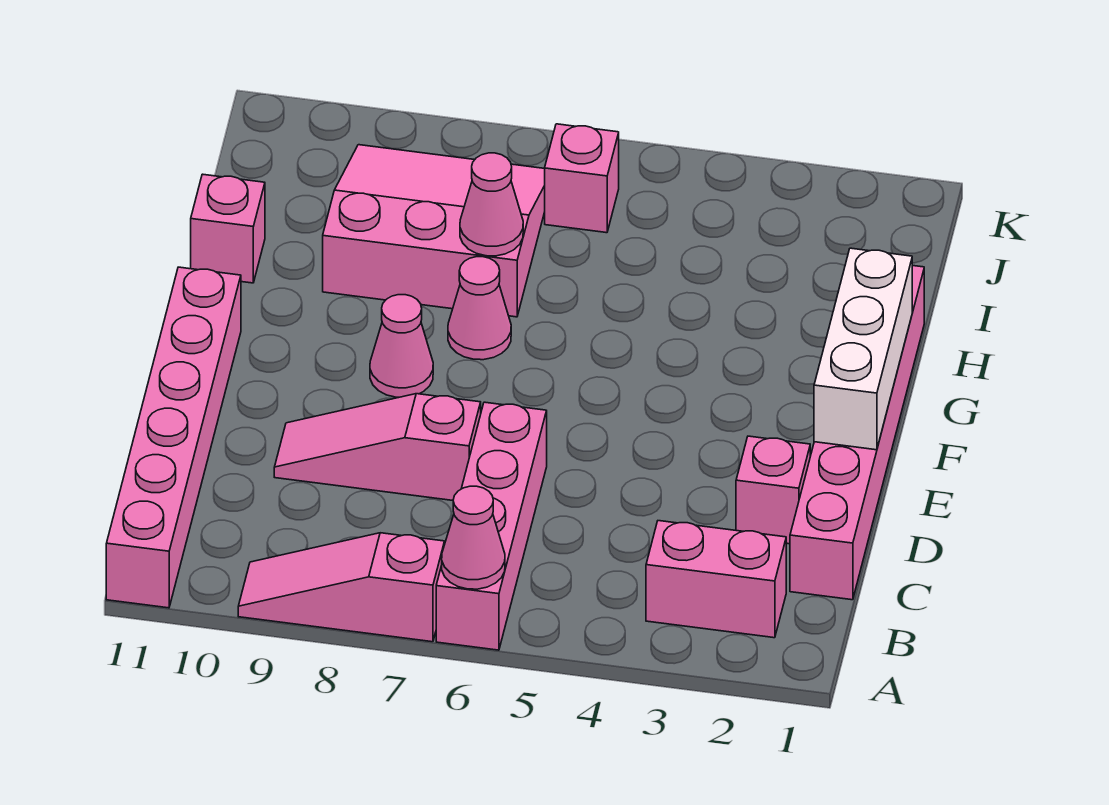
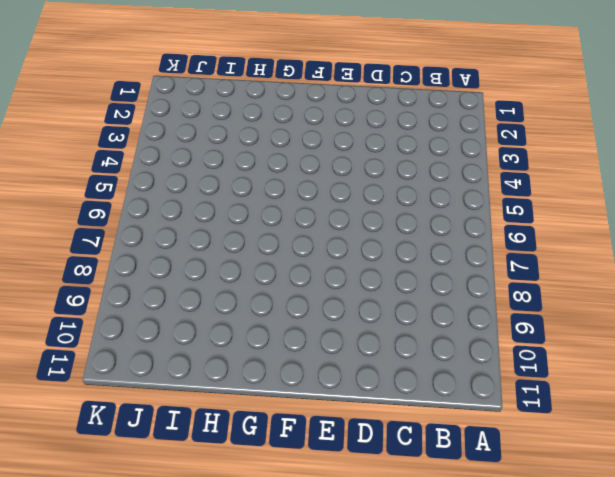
none -> pink brick A6:D6 level 1
none -> pink slope A7:A9 level 1 top 7
none -> pink brick A11:F11 level 1

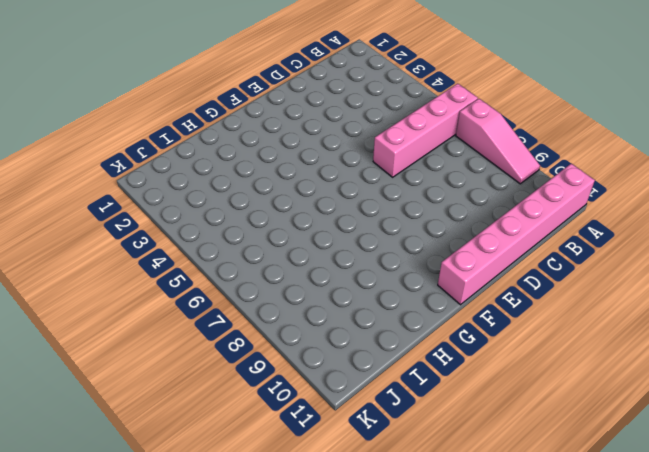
none -> pink brick B2:B3 level 1
none -> pink brick C1:H1 level 1
none -> pink brick D2 level 1

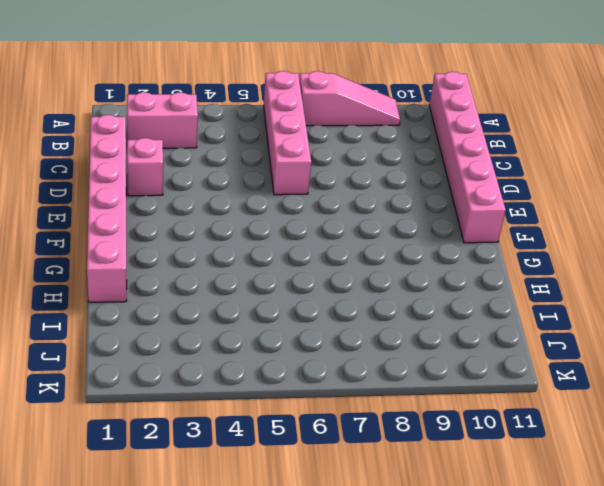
none -> pink slope D7:D9 level 1 top 7
none -> pink cone F8 level 1
none -> pink cone G7 level 1

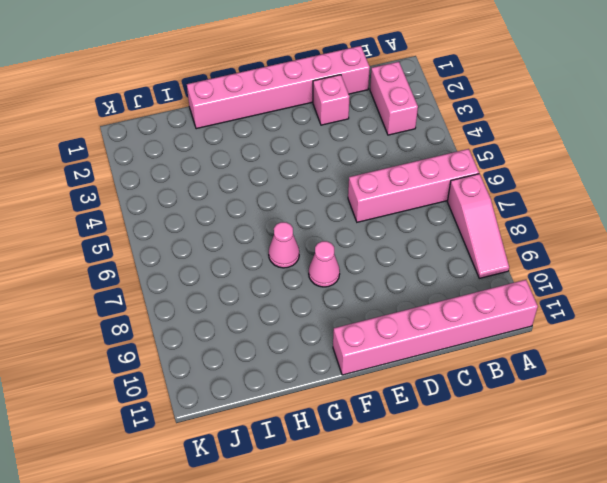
none -> pink slope D7:D9 level 1 top 7
none -> pink slope H7:J9 level 1 top H
none -> pink brick H11 level 1

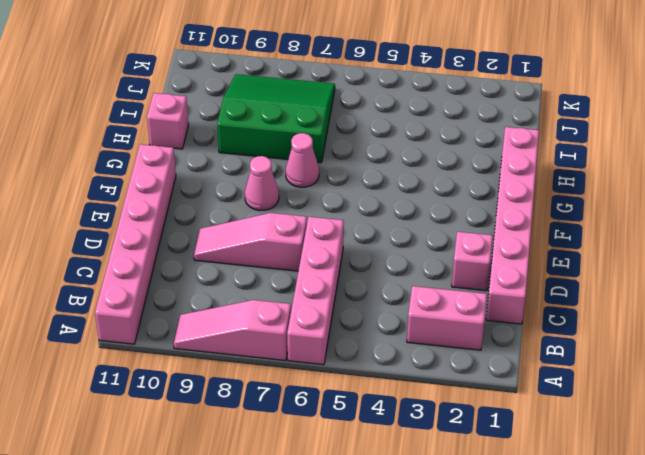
green slope H7:J9 level 1 top H -> pink slope H7:J9 level 1 top H
none -> pink brick J6 level 1
none -> pink cone A6 level 2
none -> white brick E1:G1 level 2

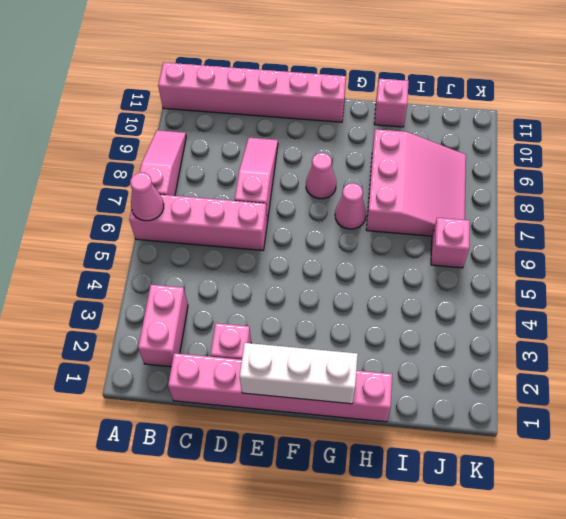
none -> pink cone H7 level 2

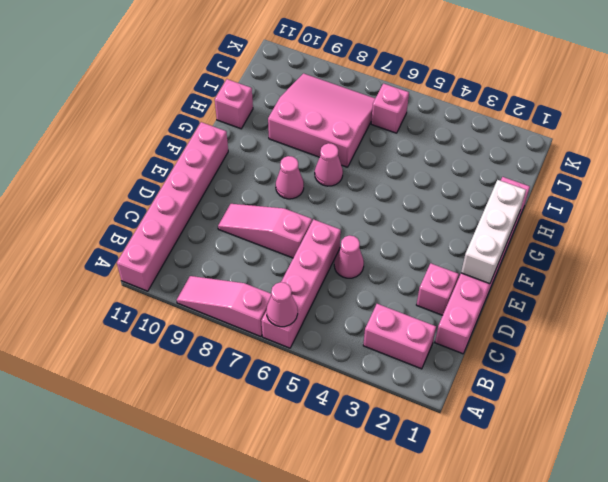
pink cone D5 level 1 -> pink cone H7 level 2

